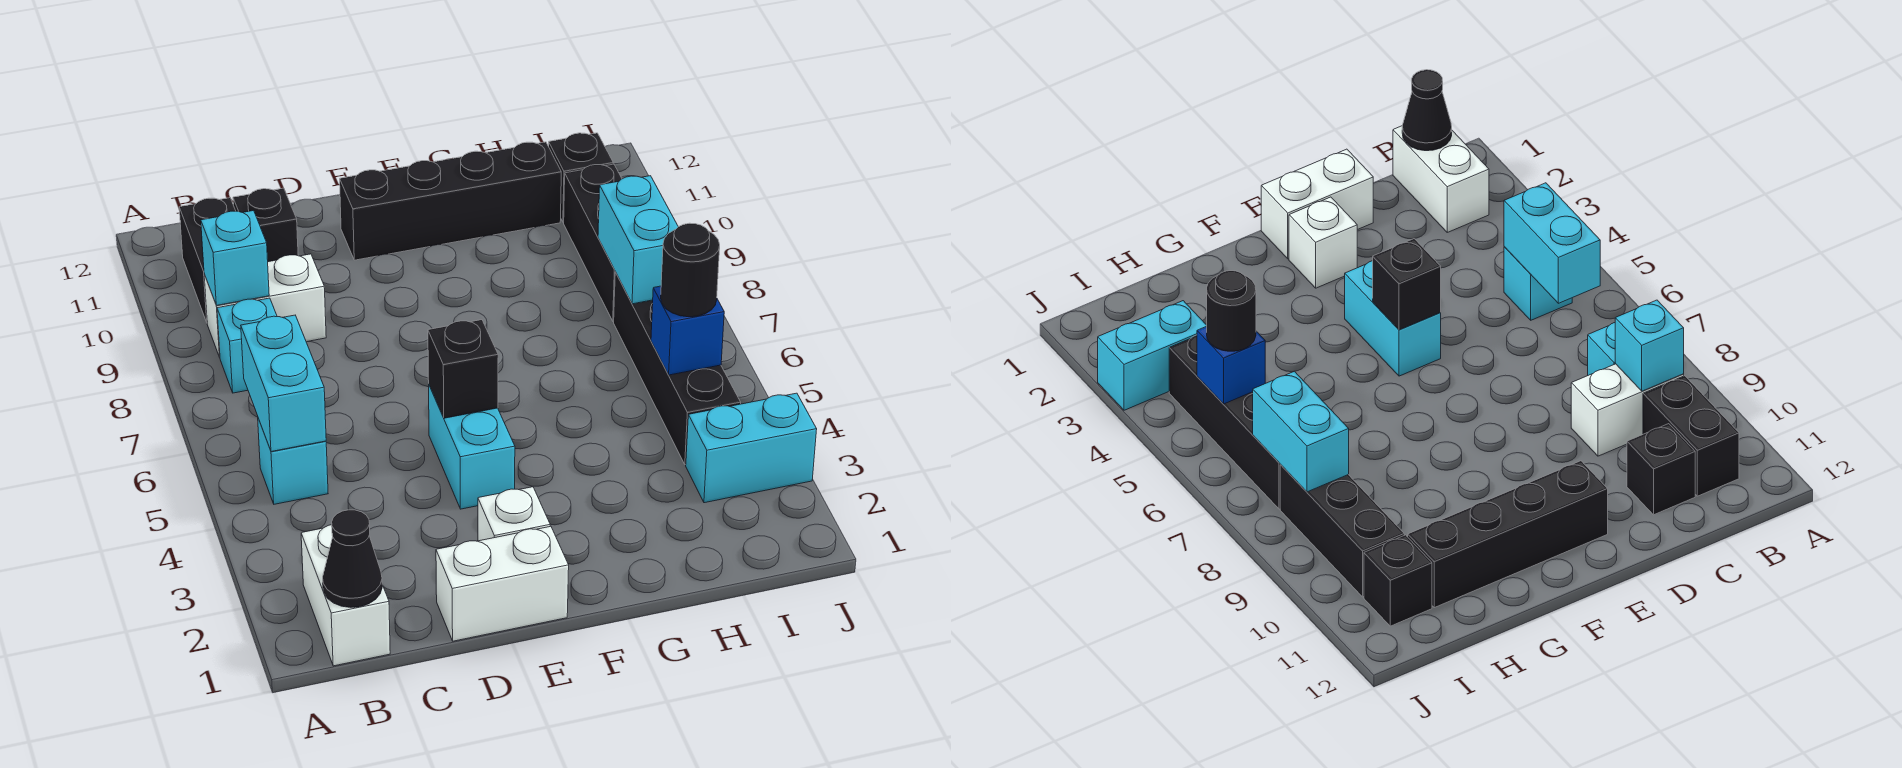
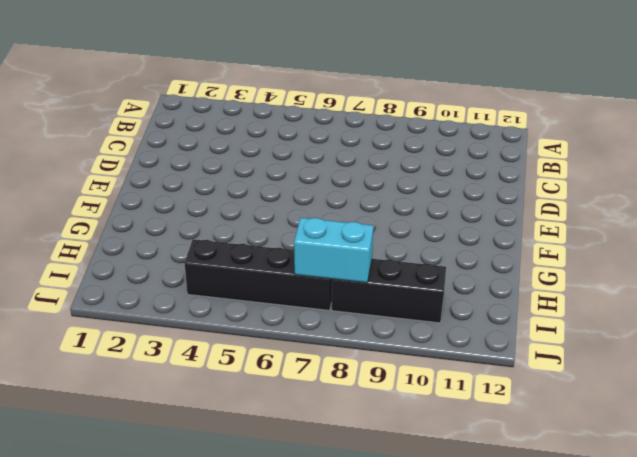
none -> white brick B1:B2 level 1
none -> cyan brick B5 level 1
none -> cyan brick B8 level 1

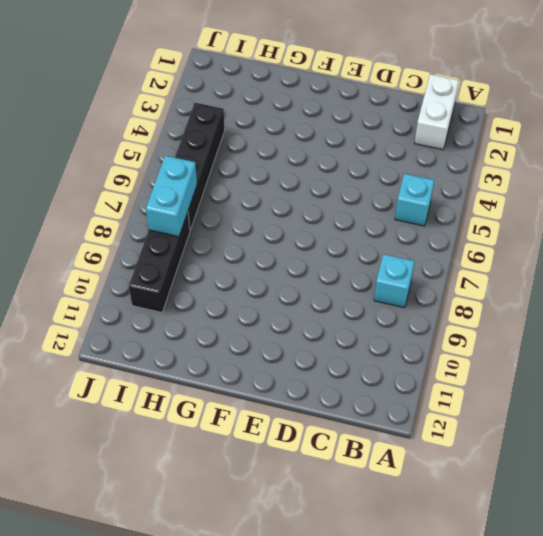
none -> white brick B9:C9 level 1
none -> black brick B10:B11 level 1
none -> black brick C11 level 1

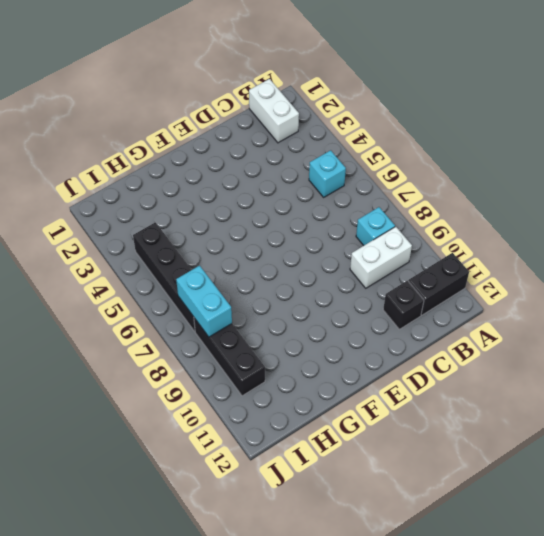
black brick A11:B11 level 1 -> black brick B10:B11 level 1
none -> white brick D1:E1 level 1
none -> white brick E2 level 1
none -> cyan brick E4:E5 level 1

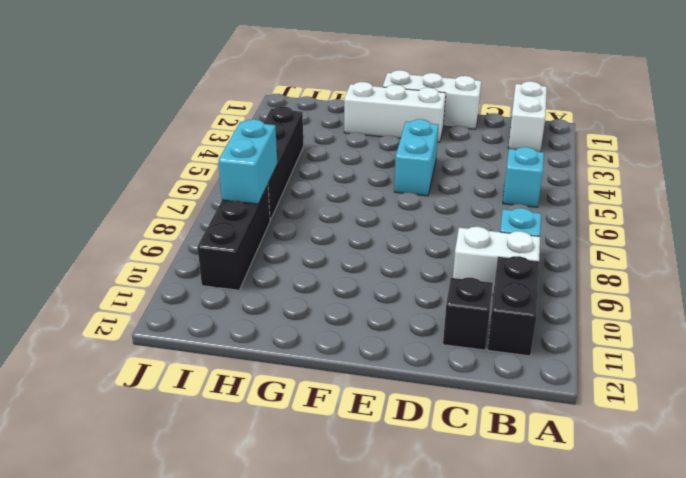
white brick D1:F1 level 1 -> white brick D1:E1 level 1
white brick E2:G2 level 1 -> white brick E2 level 1
none -> black brick E11:H11 level 1
none -> cyan brick I3:J3 level 1
none -> black brick I11 level 1

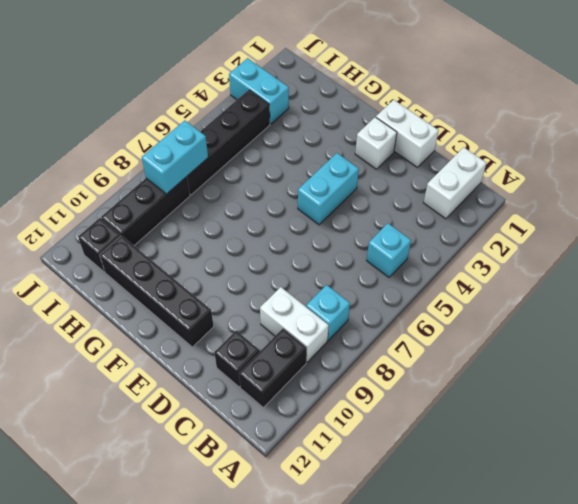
none -> black cone B1 level 2
none -> cyan brick B5:B6 level 2
none -> cyan brick B9 level 2

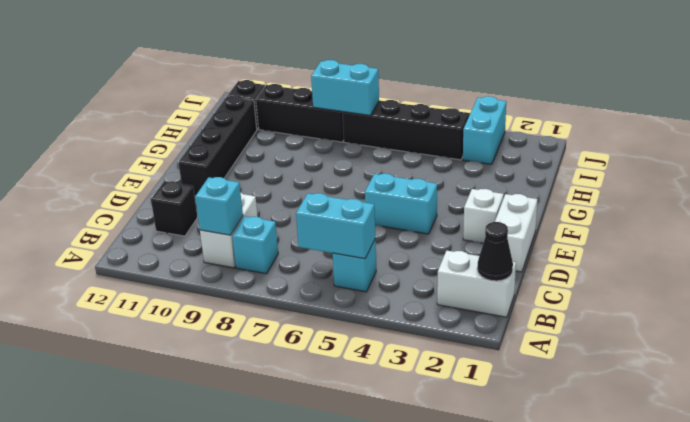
none -> black brick B10:B11 level 1
none -> black brick E5 level 2
none -> blue brick I5 level 2

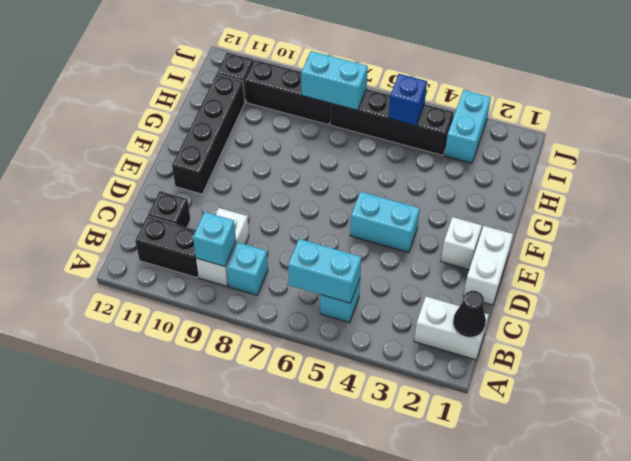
none -> black brick E5 level 2
none -> black round brick I5 level 3

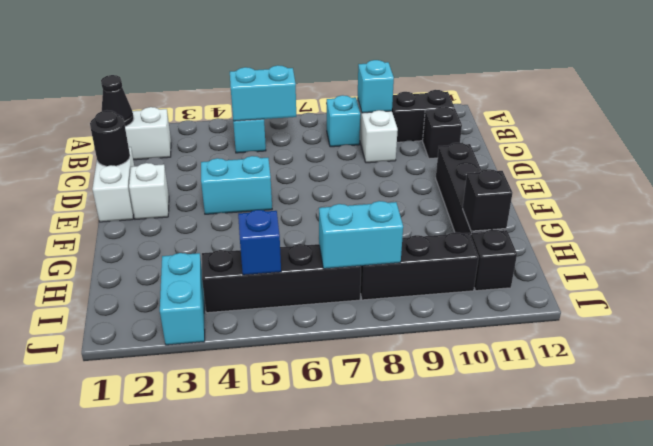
black round brick D1 level 2 -> black round brick I5 level 3
black brick H11 level 2 -> black brick E5 level 2

